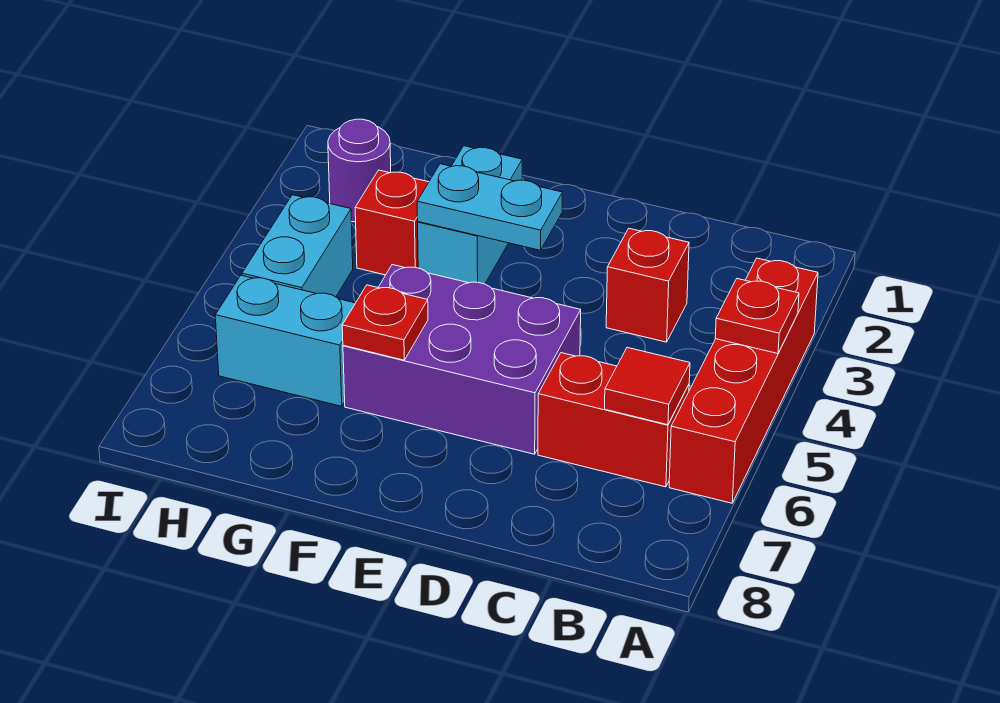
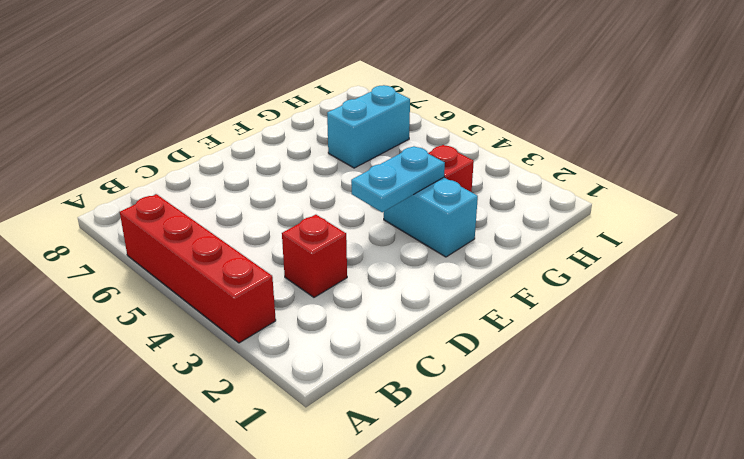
none -> red brick B6:C6 level 1
none -> purple brick D5:F6 level 1
none -> purple round brick H2 level 1

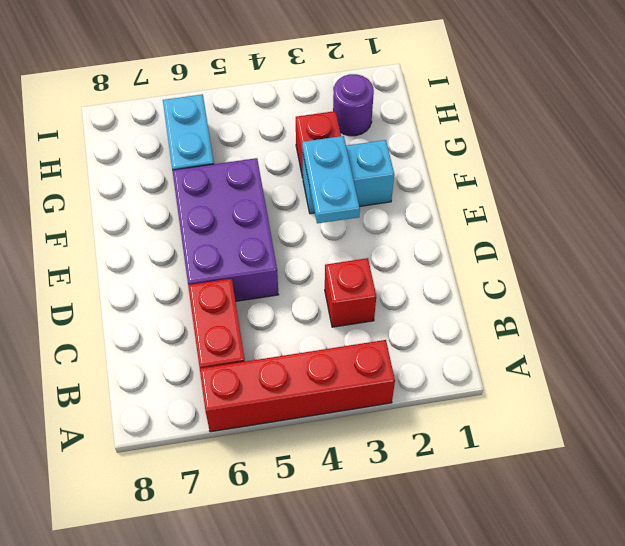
none -> cyan brick H4:H5 level 1
none -> red plate A4 level 2
none -> red tile B6 level 2

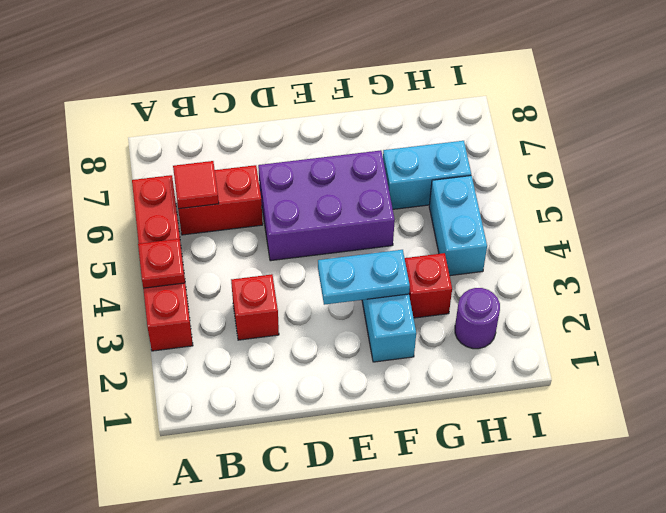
none -> red plate F6 level 2

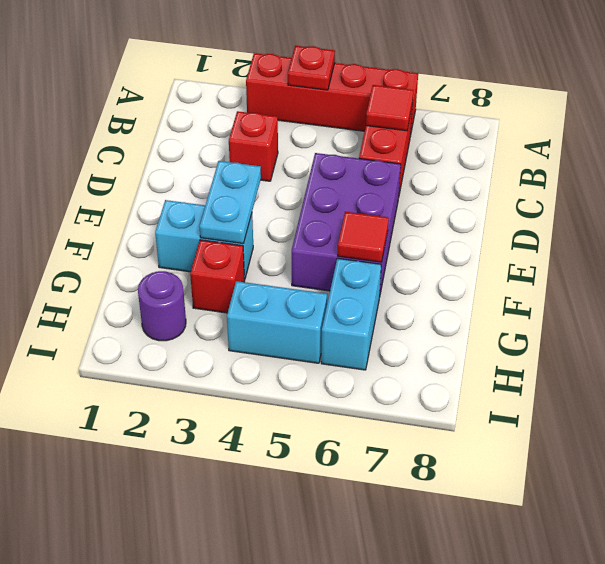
red tile F6 level 2 -> red plate F6 level 2

